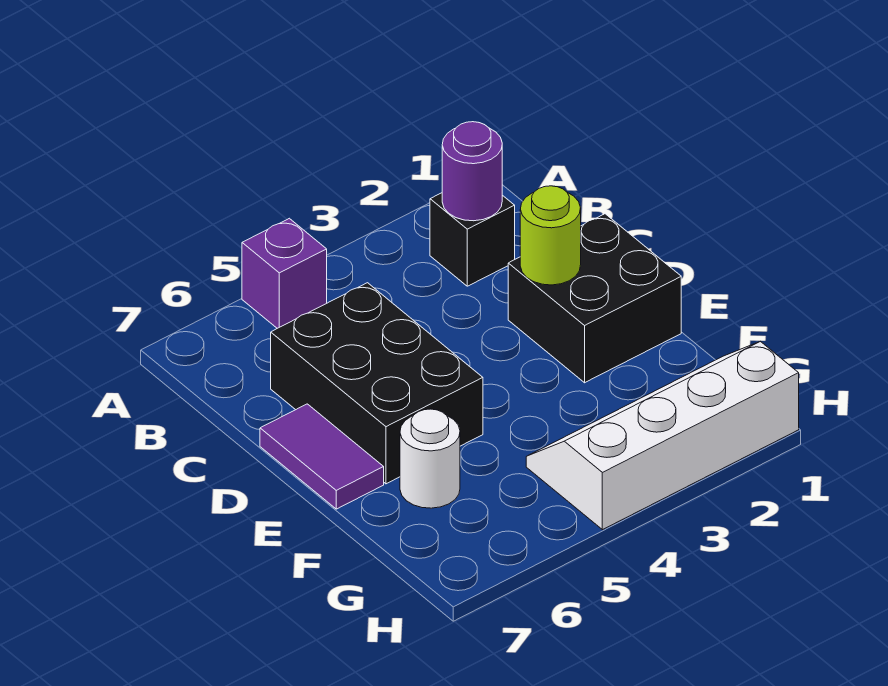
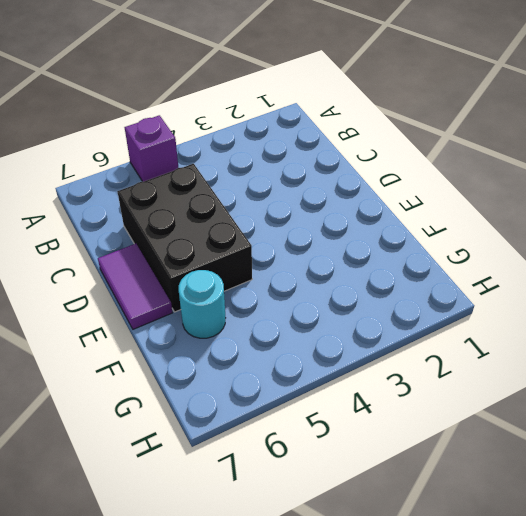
cyan round brick F6 level 1 -> white round brick F6 level 1
none -> black brick B2 level 1
none -> black brick D1:E2 level 1

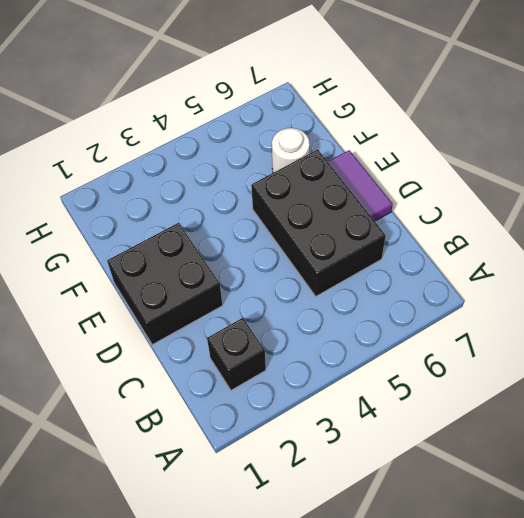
none -> purple brick A5 level 1
none -> white slope G1:H4 level 1 top H

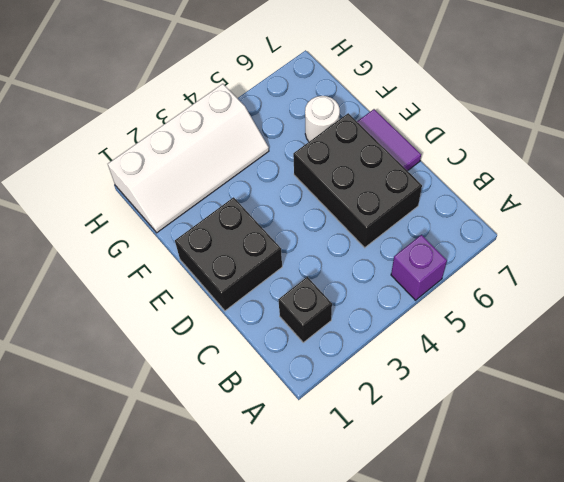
none -> purple round brick B2 level 2
none -> lime round brick D2 level 2

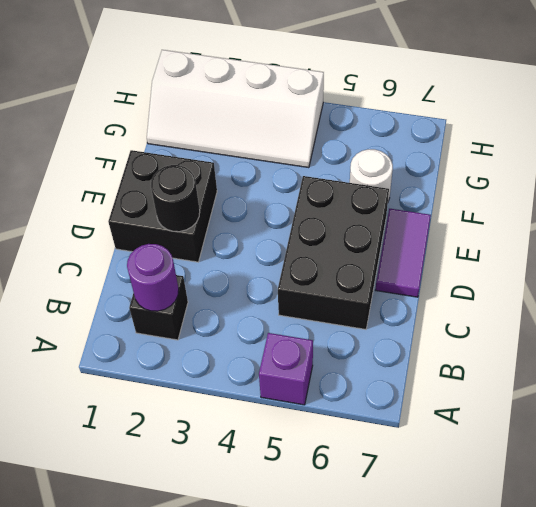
black round brick D2 level 2 -> lime round brick D2 level 2

